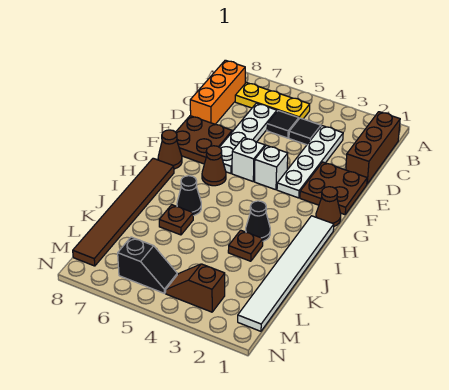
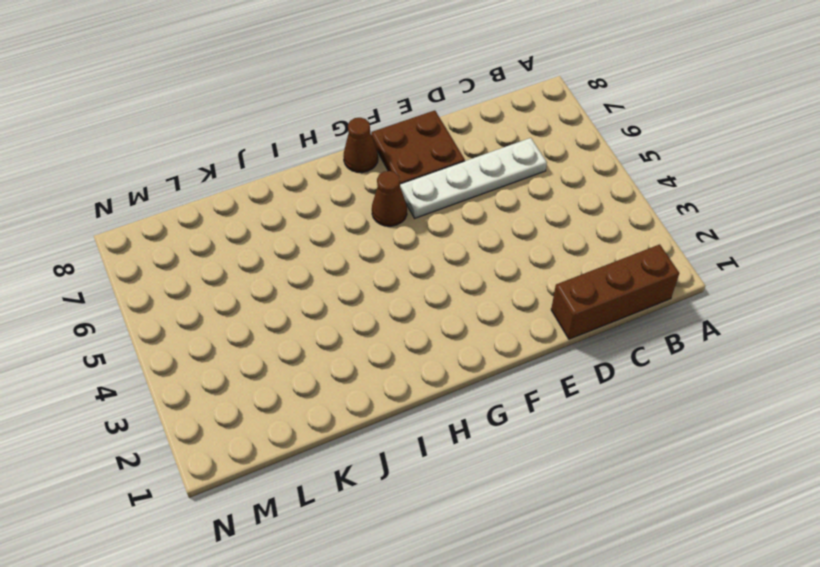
none -> yellow plate B5:B7 level 1
none -> orange brick B8:D8 level 1
none -> white plate C3:F3 level 1

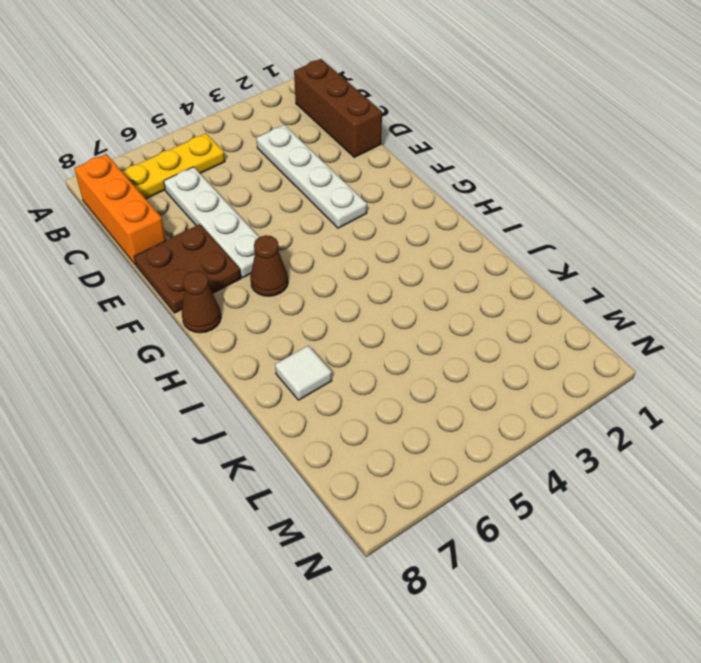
white tile J7 level 1 -> none
none -> black tile C4 level 1
none -> black tile C5 level 1
none -> brown plate E1:F2 level 1

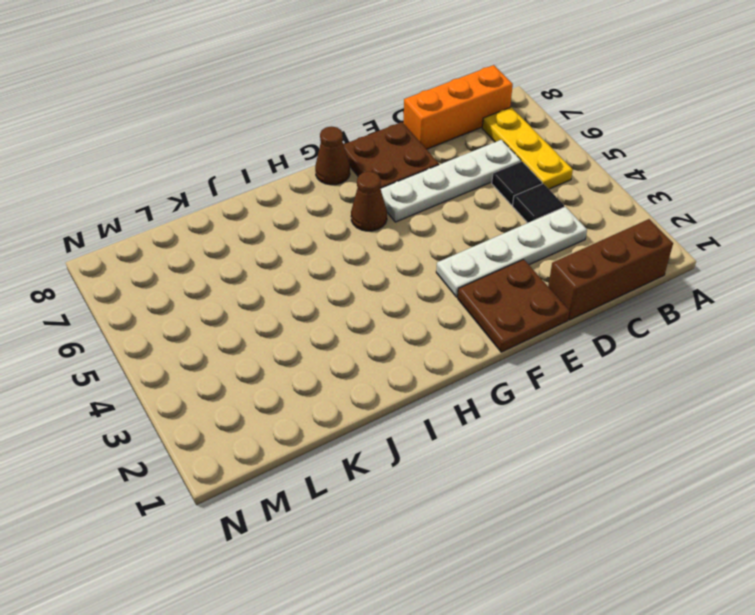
none -> white brick F4 level 1
none -> white brick F5 level 1
none -> brown cone G1 level 1

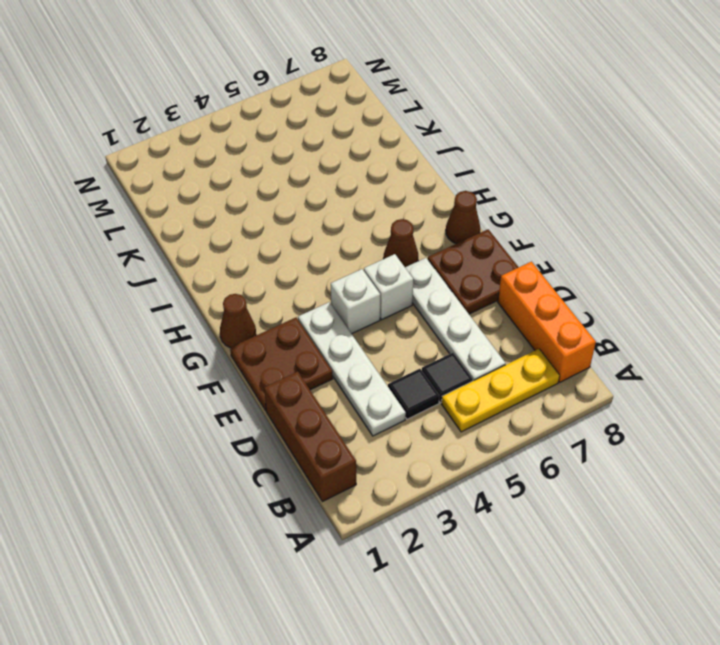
none -> white tile H1:M1 level 1
none -> brown tile H8:M8 level 1
none -> black cone I3 level 1

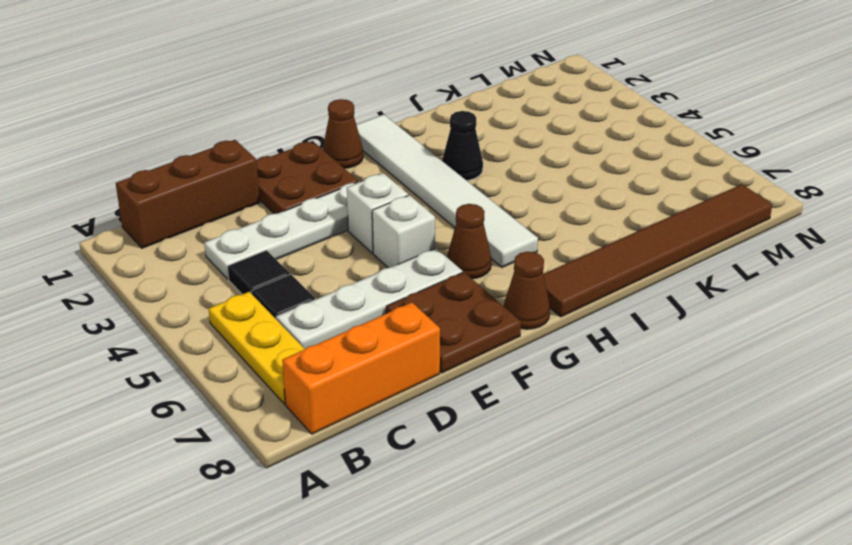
white tile H1:H6 level 1 -> white tile H1:M1 level 1
none -> black cone I6 level 1
none -> brown plate J3 level 1
none -> brown plate J6 level 1

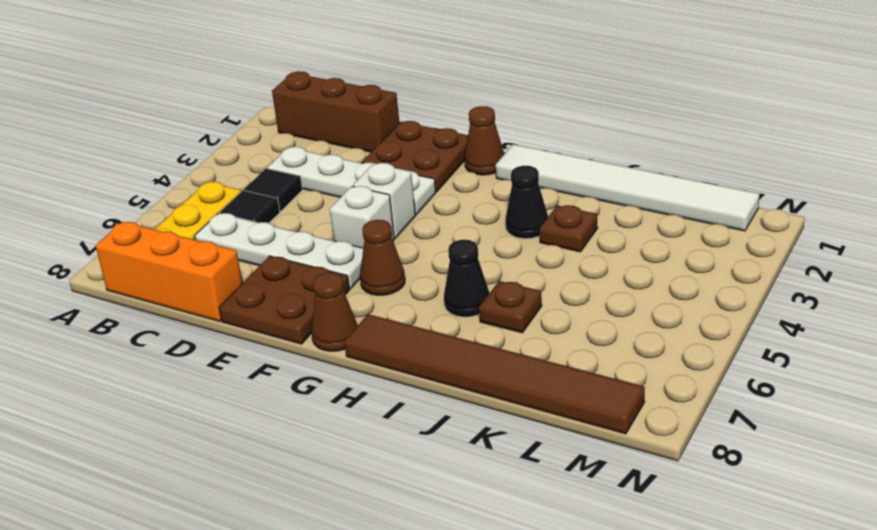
none -> brown slope M3:M4 level 1 top 3
none -> black slope M5:M6 level 1 top 6

